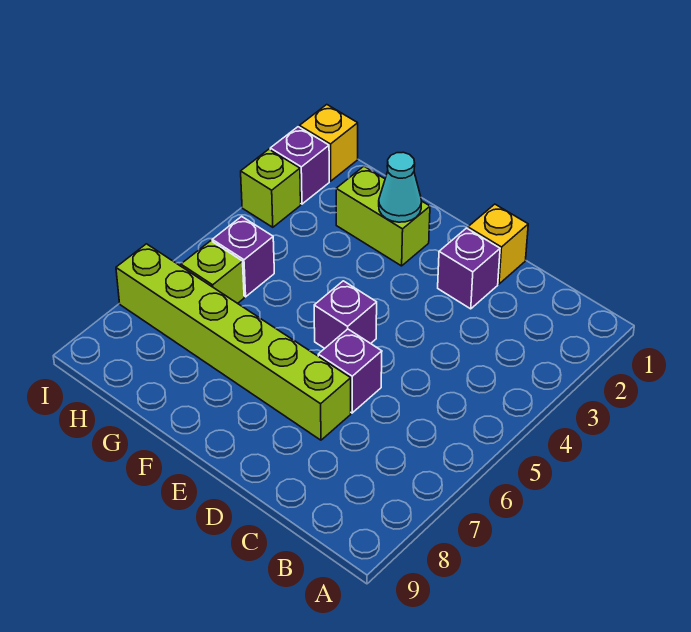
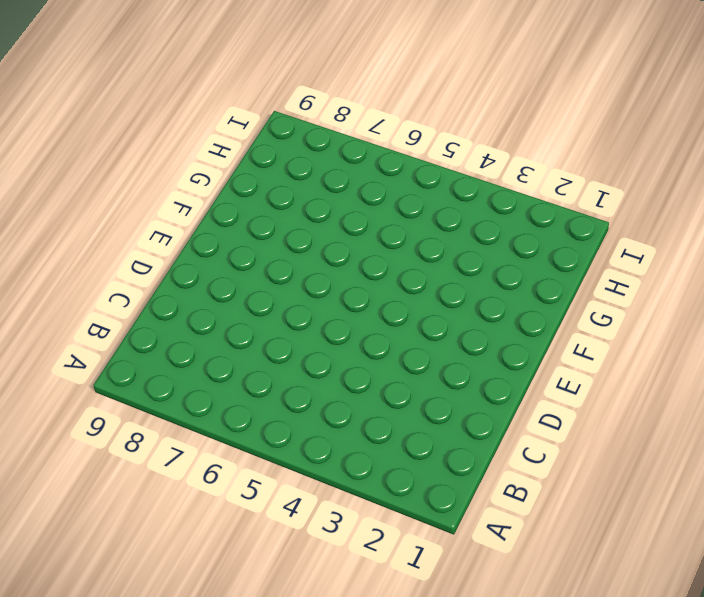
none -> yellow brick D1 level 1
none -> purple brick D2 level 1
none -> purple brick D6 level 1

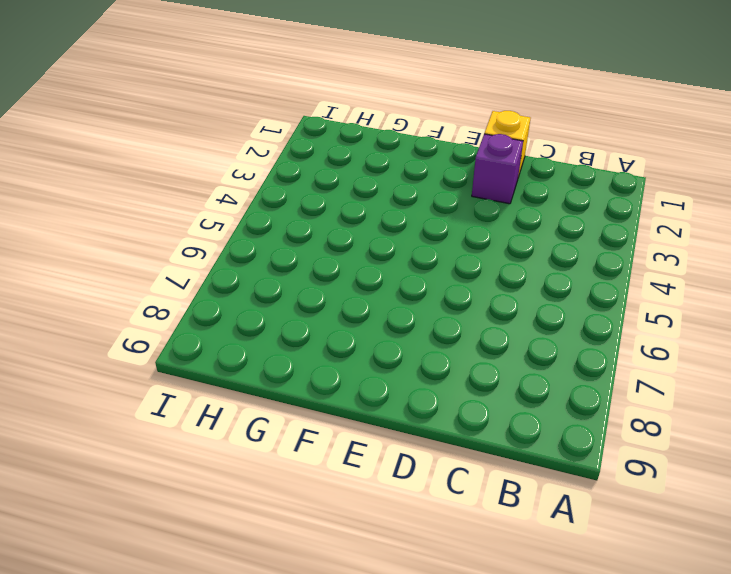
none -> purple brick D6 level 1
none -> lime brick D7:I7 level 1
none -> purple brick E5 level 1

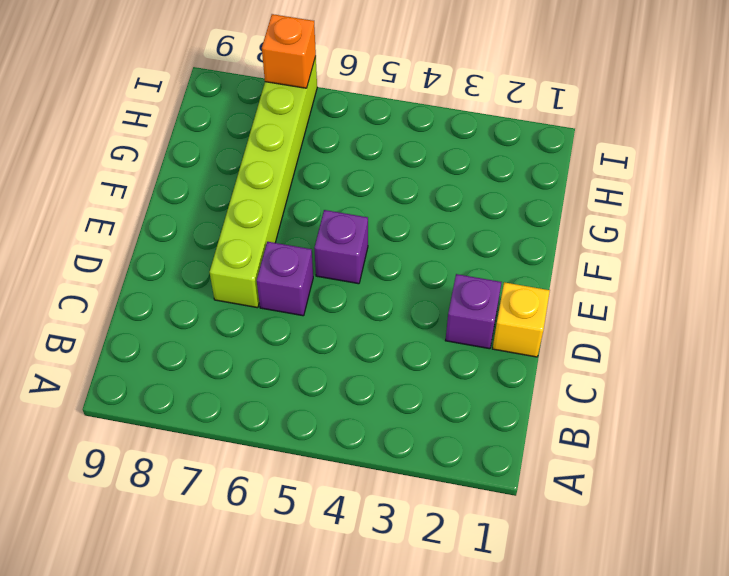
orange brick I7 level 2 -> none
none -> lime brick F2:G2 level 1
none -> purple brick H5 level 1
none -> lime brick H6 level 1

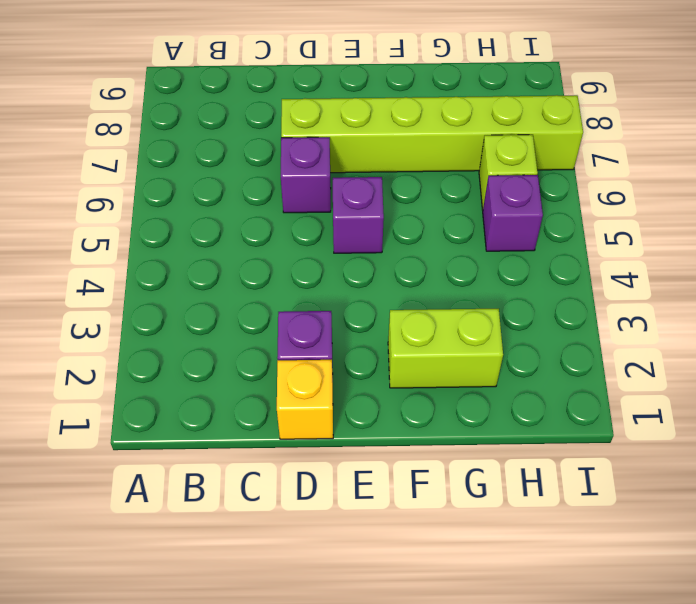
none -> yellow brick I1 level 1
none -> purple brick I2 level 1
none -> lime brick I3 level 1

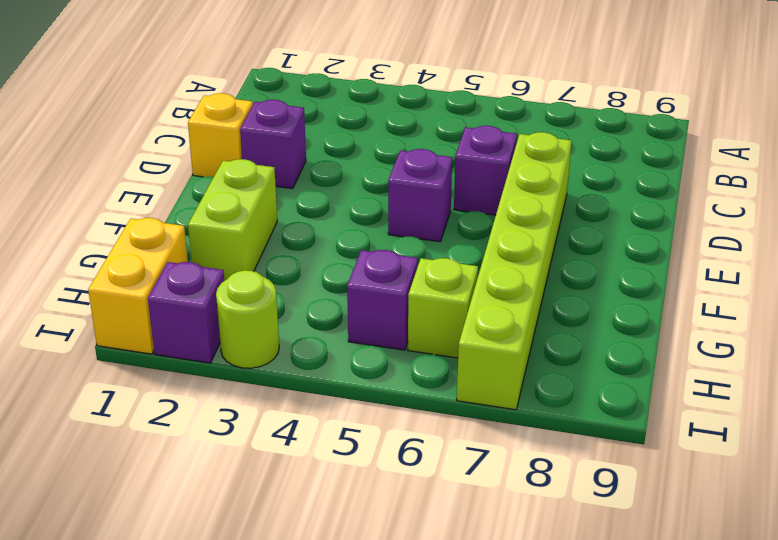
yellow brick H1:I1 level 1 -> yellow brick I1 level 1
lime round brick I3 level 1 -> lime brick I3 level 1
none -> cyan cone F2 level 2

